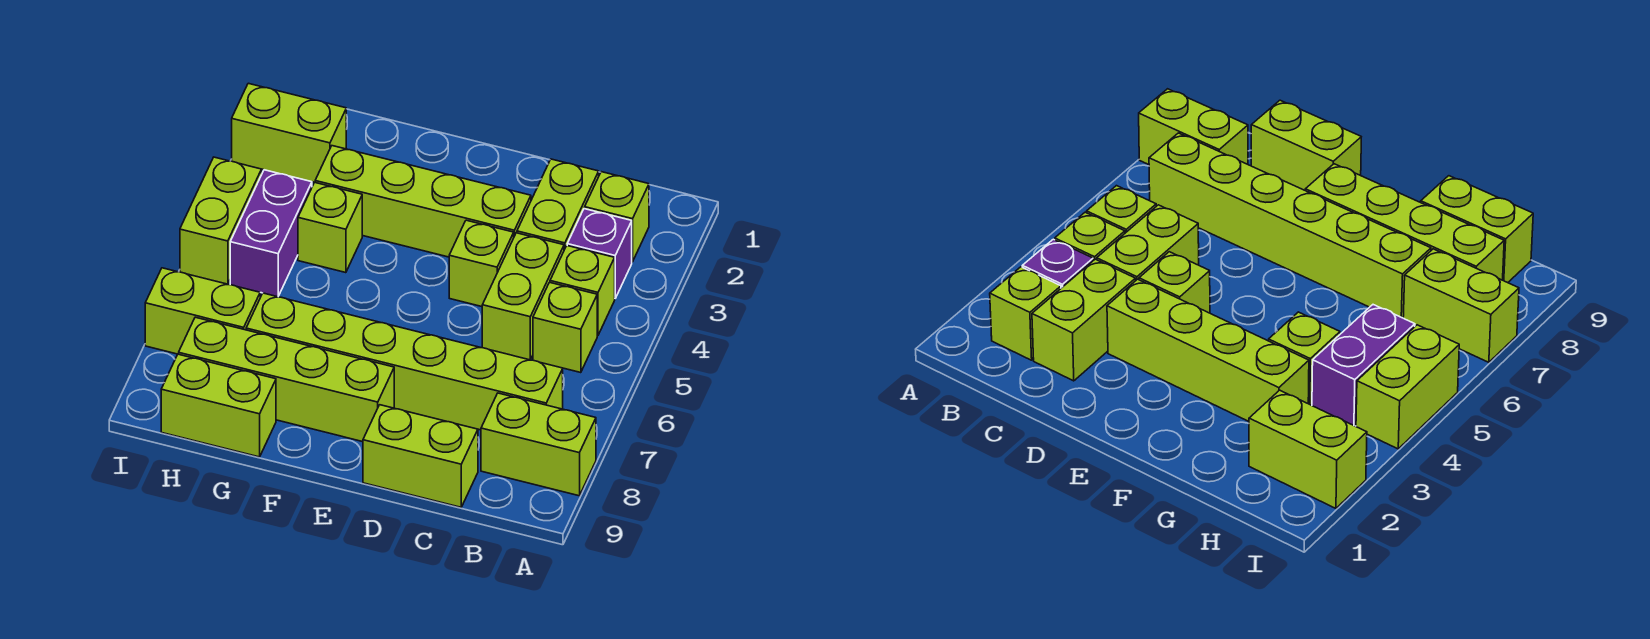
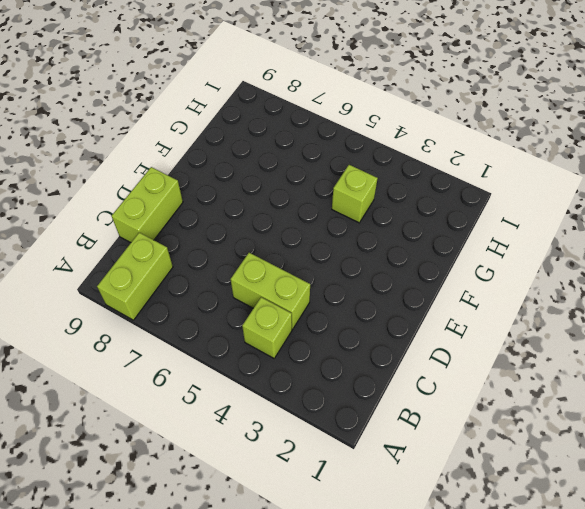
none -> lime brick B2 level 1
none -> purple brick B3 level 1
none -> lime brick B5 level 1

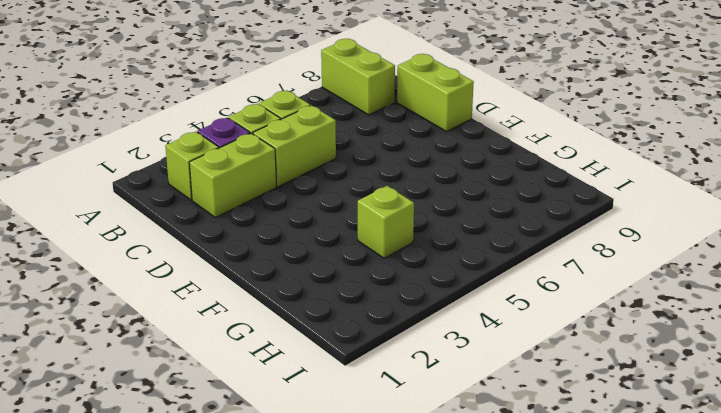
none -> lime brick B7:G7 level 1
none -> lime brick D3:G3 level 1
none -> lime brick D4 level 1

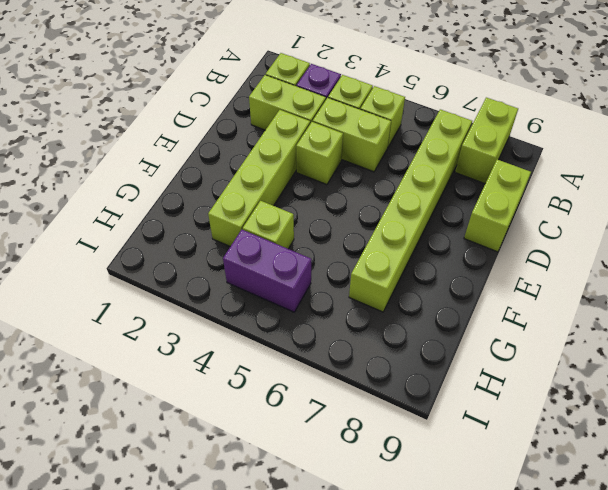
none -> lime brick E8:H8 level 1
none -> lime brick G9:H9 level 1
none -> lime brick H2:I2 level 1

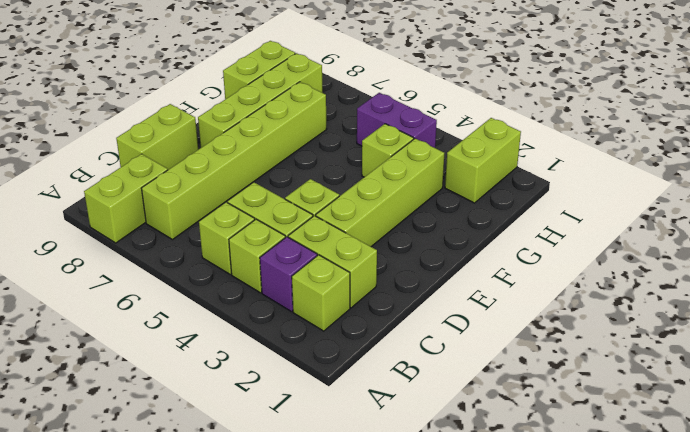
none -> lime brick H7:I7 level 1
none -> lime brick I4:I5 level 1

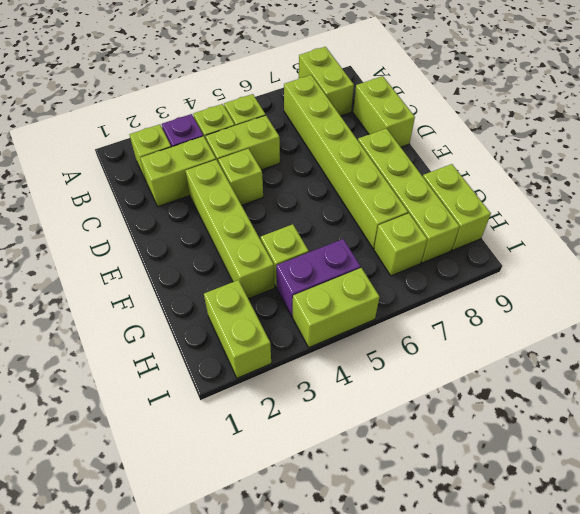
lime brick H7 level 1 -> lime brick H7:I7 level 1

